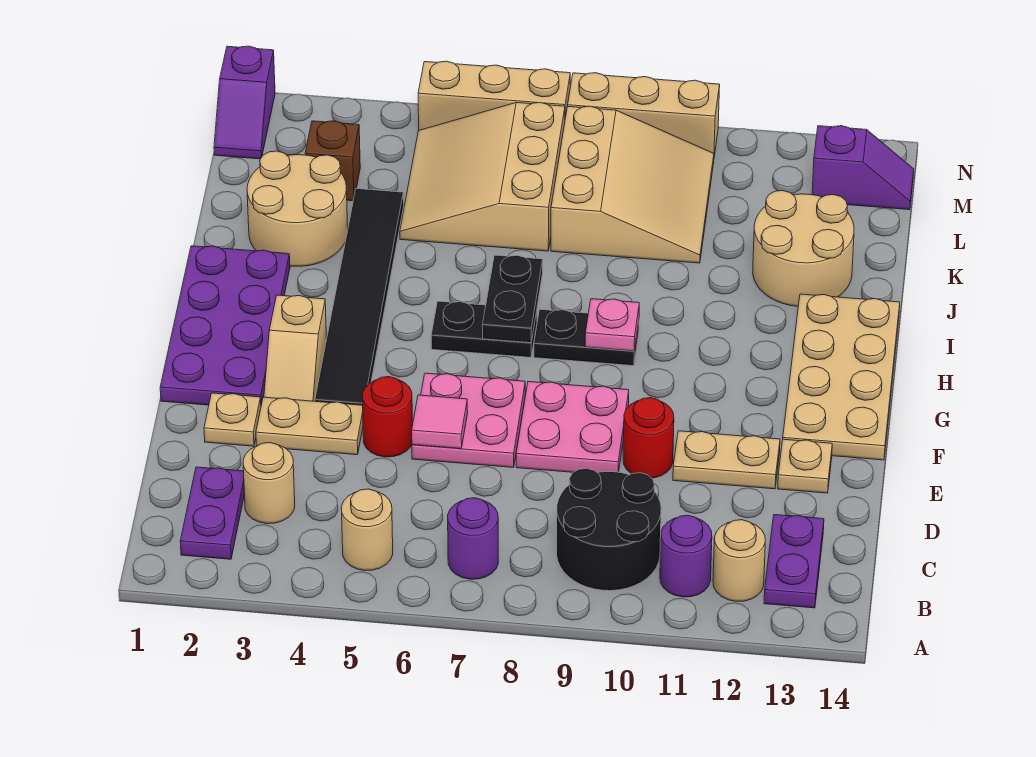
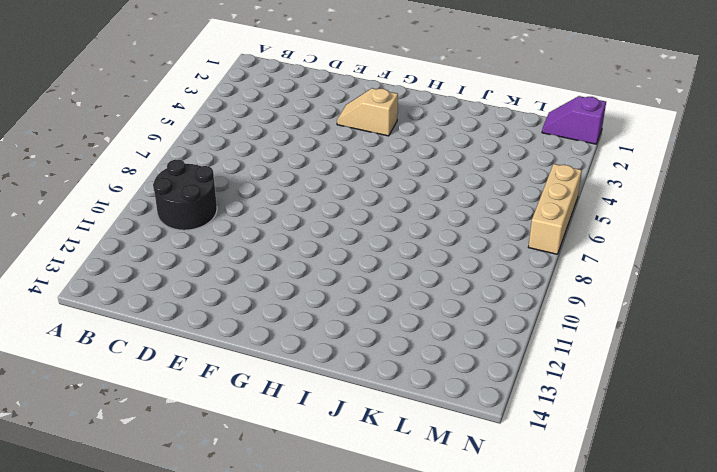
none -> purple plate B2:C2 level 1
none -> tan round brick B5 level 1
none -> purple round brick B7 level 1
none -> purple round brick B11 level 1

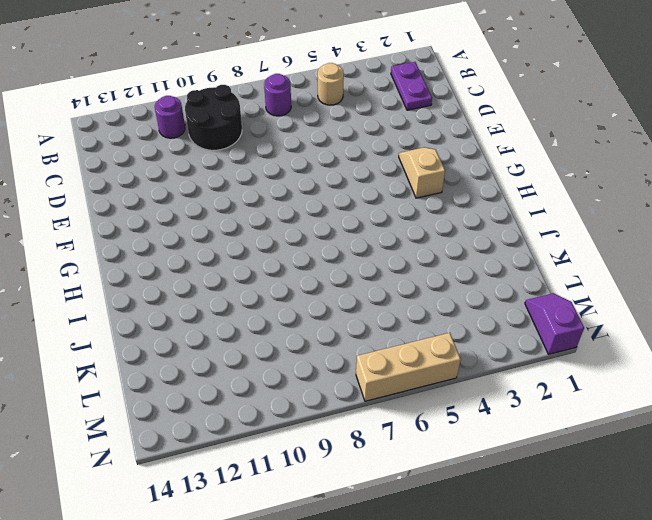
none -> tan round brick B12 level 1
none -> purple plate B13:C13 level 1
none -> tan round brick C3 level 1
none -> tan plate E2 level 1

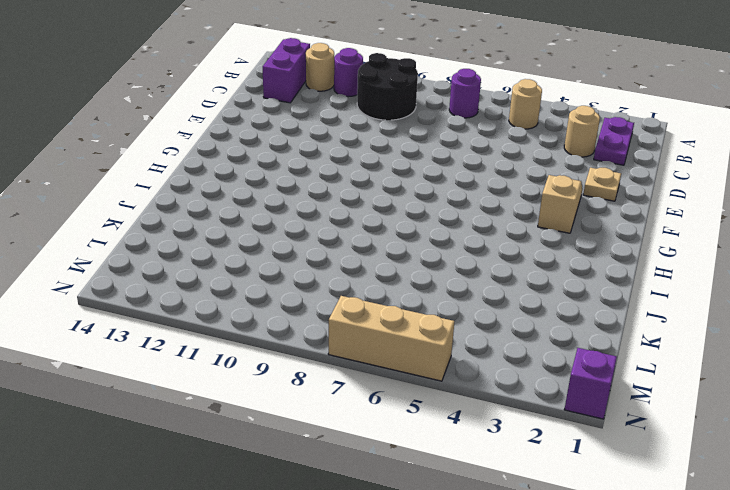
purple brick B13:C13 level 1 -> purple plate B13:C13 level 1
none -> tan plate E3:E4 level 1
none -> red round brick E5 level 1
none -> pink plate E6:F7 level 1
none -> pink plate E8:F9 level 1

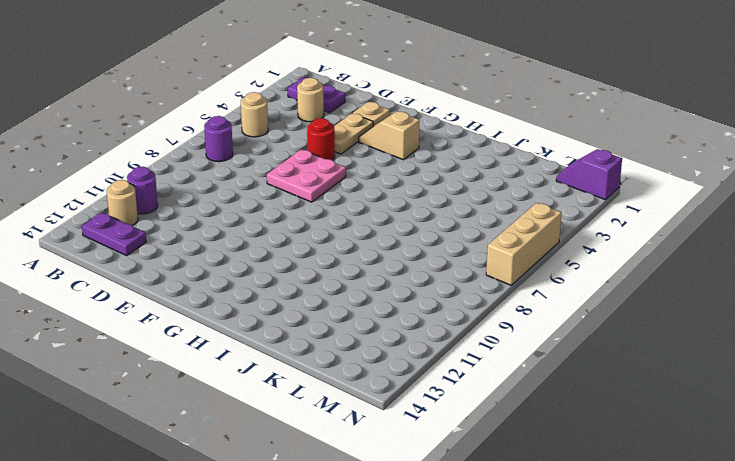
none -> black round brick B9:C10 level 1
none -> pink plate E8:F9 level 1
none -> red round brick E10 level 1
none -> tan plate E11:E12 level 1

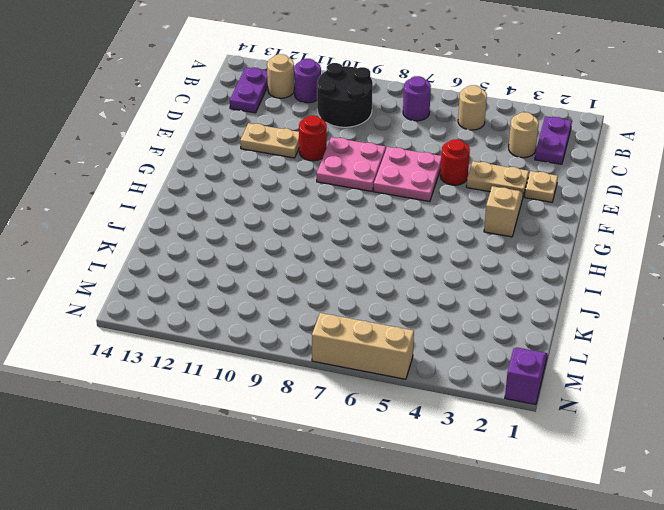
none -> tan plate E13 level 1
none -> purple plate F1:I2 level 1
none -> black tile F4:K4 level 1
none -> tan plate F13:I14 level 1

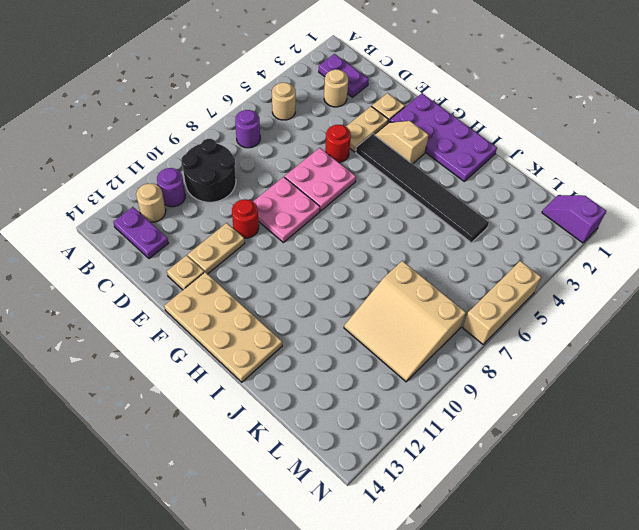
none -> black plate H6:H7 level 1
none -> black plate H8:H9 level 1
none -> tan round brick J2:K3 level 1
none -> tan round brick J12:K13 level 1

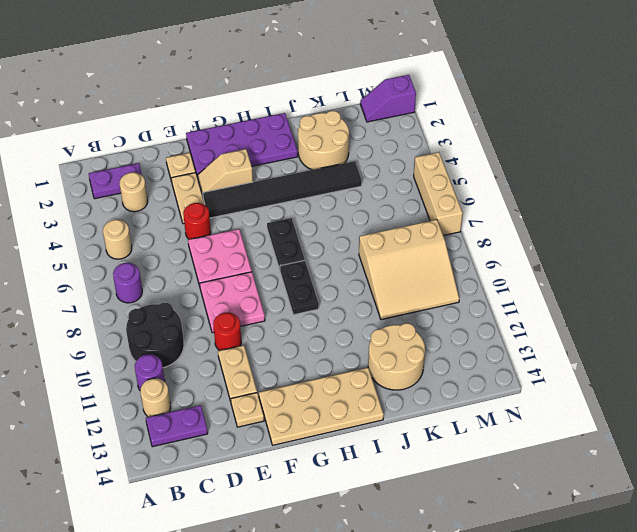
none -> tan slope K5:M7 level 1 top 7
none -> brown brick L3 level 1
none -> purple slope M13:M14 level 1 top 13
none -> tan brick N8:N10 level 1

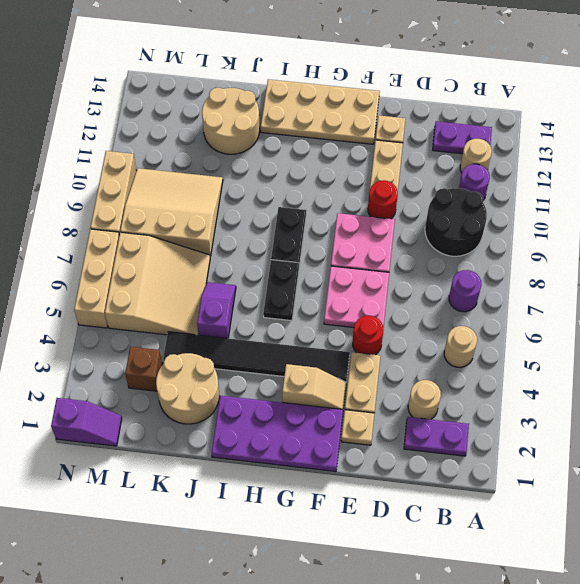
purple slope J5:J6 level 1 top 5 -> purple slope M13:M14 level 1 top 13
tan slope K5:M7 level 1 top M -> tan slope K5:M7 level 1 top 7
none -> pink tile E6 level 2
none -> black plate H7:I7 level 2
none -> pink plate H9 level 2

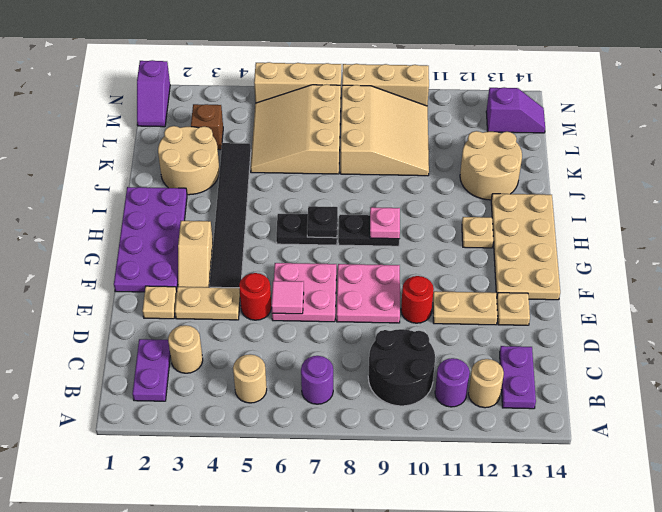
black plate H7 level 2 -> black plate H7:I7 level 2
tan plate H12 level 1 -> none

